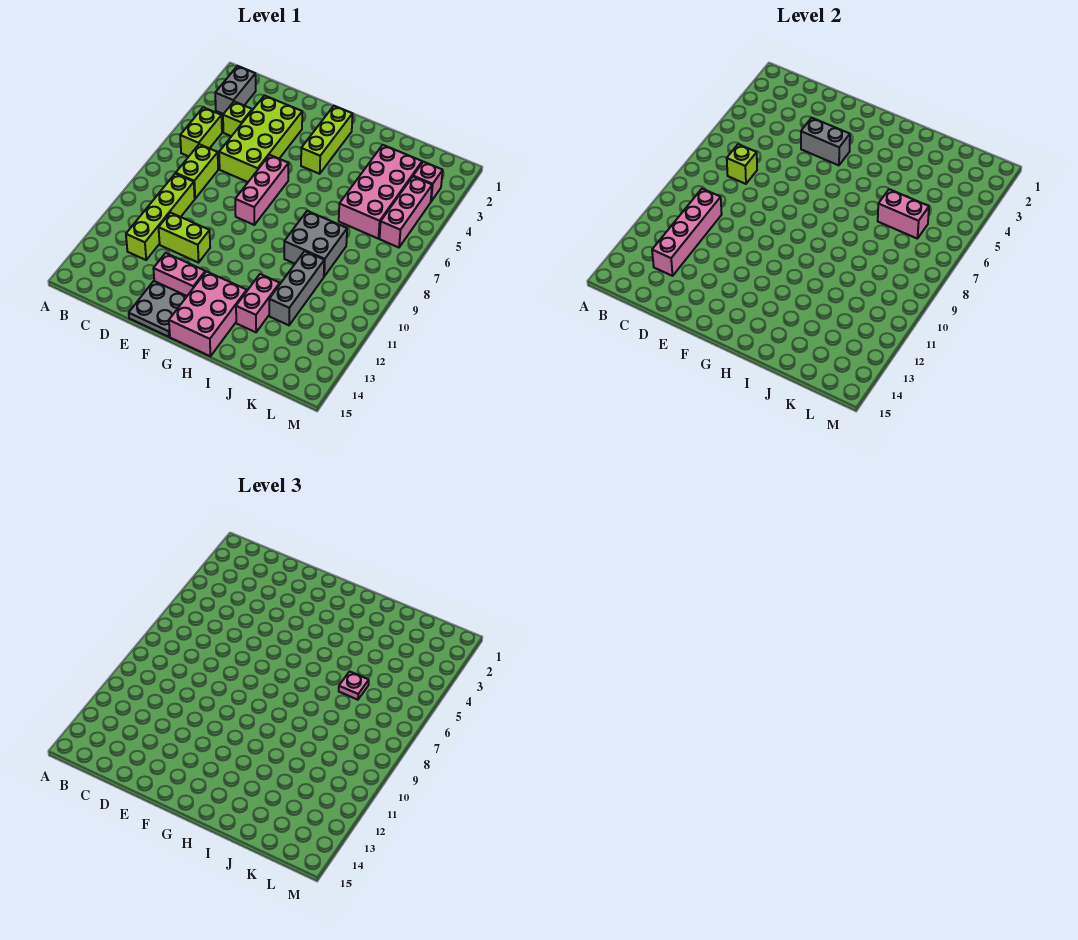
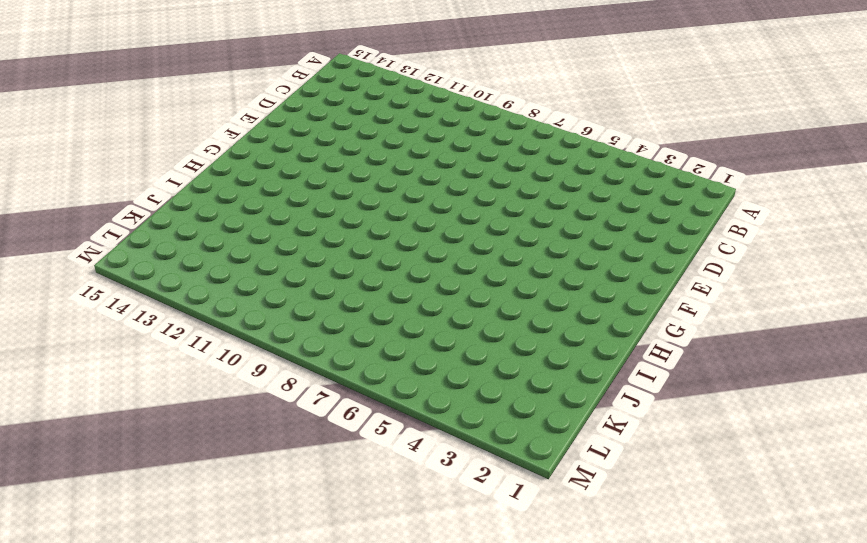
none -> grey brick B2:B3 level 1
none -> lime brick B5:B6 level 1
none -> lime brick C4 level 1

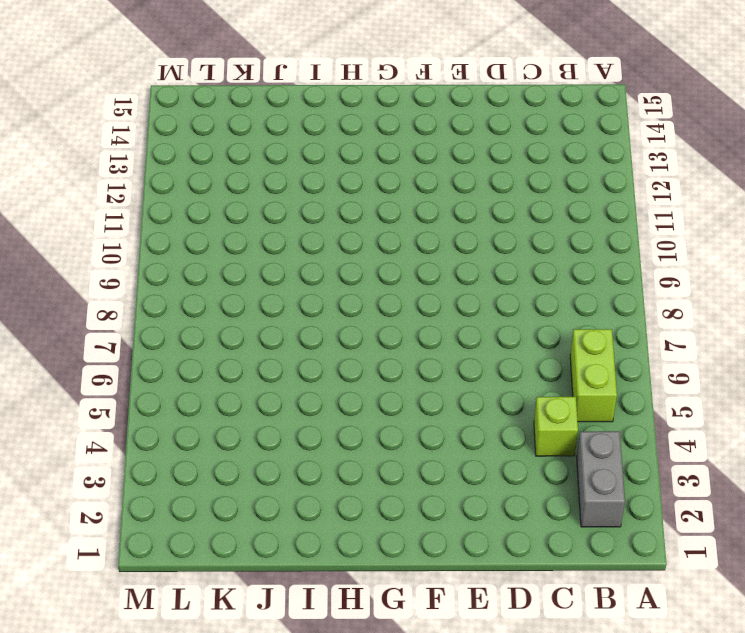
none -> lime brick C7:C8 level 1
none -> lime brick C9:C12 level 1
none -> lime brick D3:E6 level 1

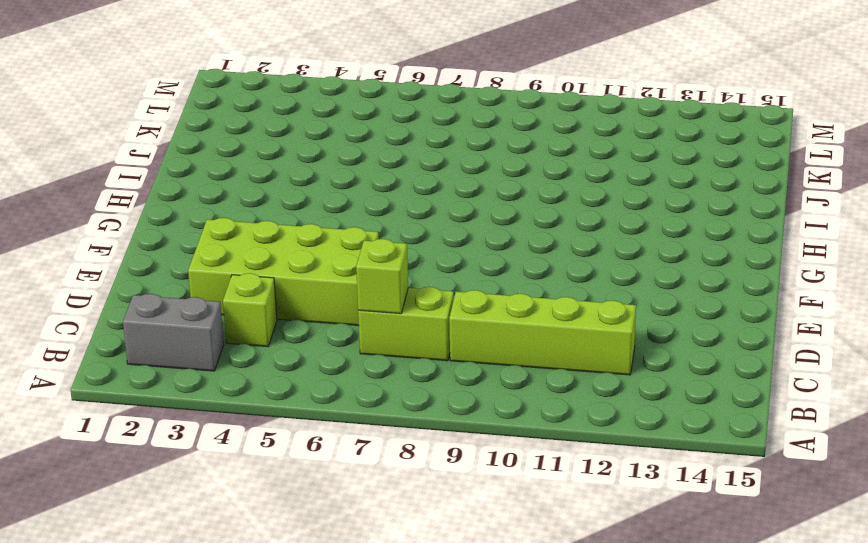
none -> lime brick B5:B6 level 1
none -> lime brick D11:E11 level 1
none -> pink brick E13:F13 level 1

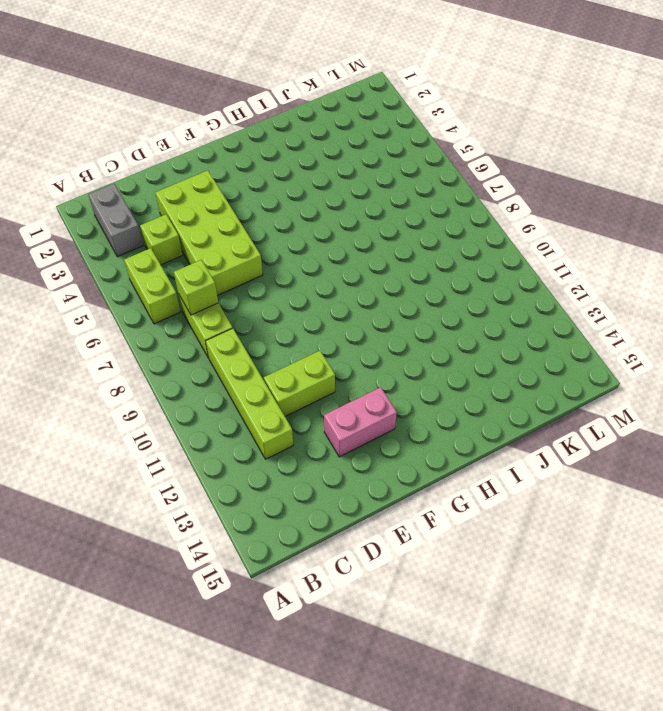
none -> grey plate E14:F15 level 1
none -> pink brick F6:F8 level 1
none -> lime brick G2:G4 level 1

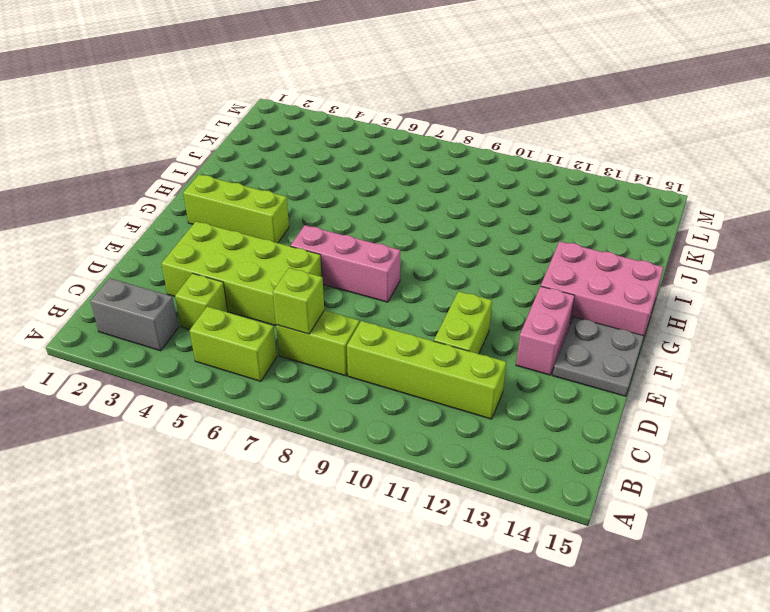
none -> grey brick I8:J9 level 1
none -> pink brick I12:I13 level 1
none -> pink brick J3:K6 level 1

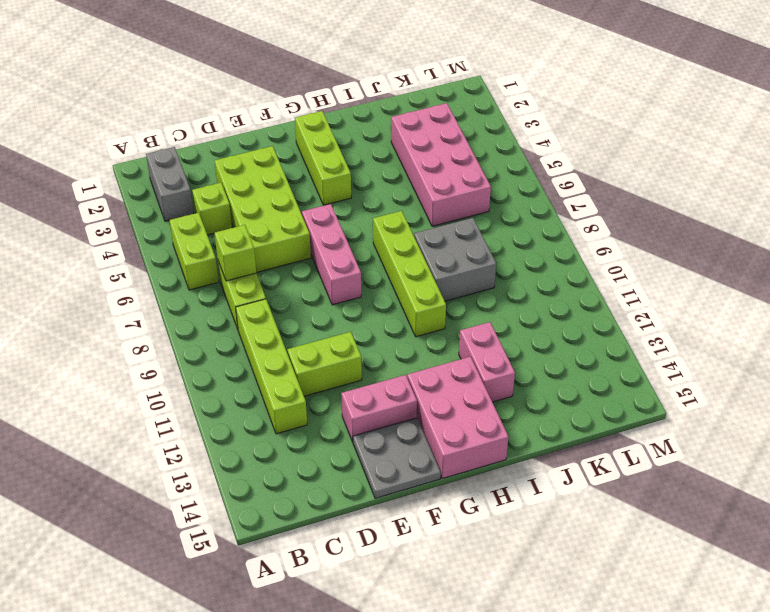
lime brick H7:H10 level 1 -> none
none -> grey brick J10:J12 level 1
none -> pink brick L3 level 1
none -> pink brick L4:L6 level 1

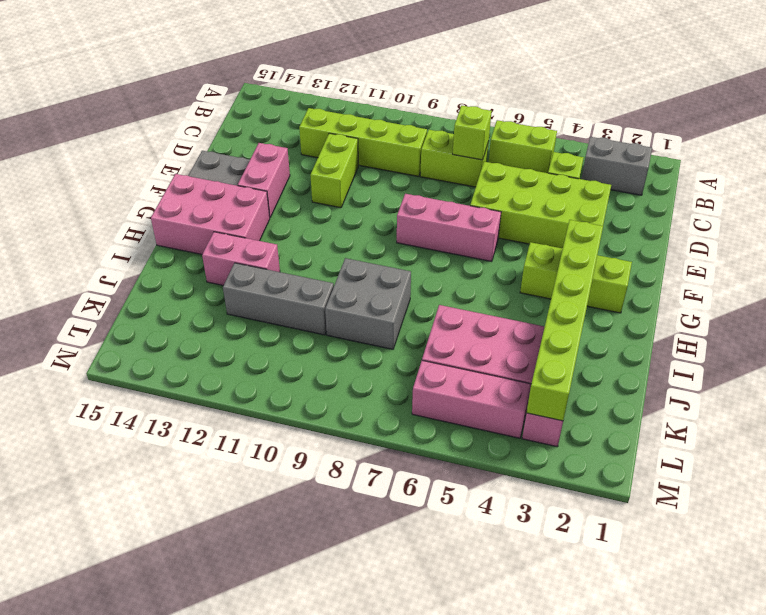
lime brick G3:L3 level 2 -> none
none -> pink brick C10:C13 level 2
none -> grey brick E4:F4 level 2
none -> pink brick J6:K6 level 2

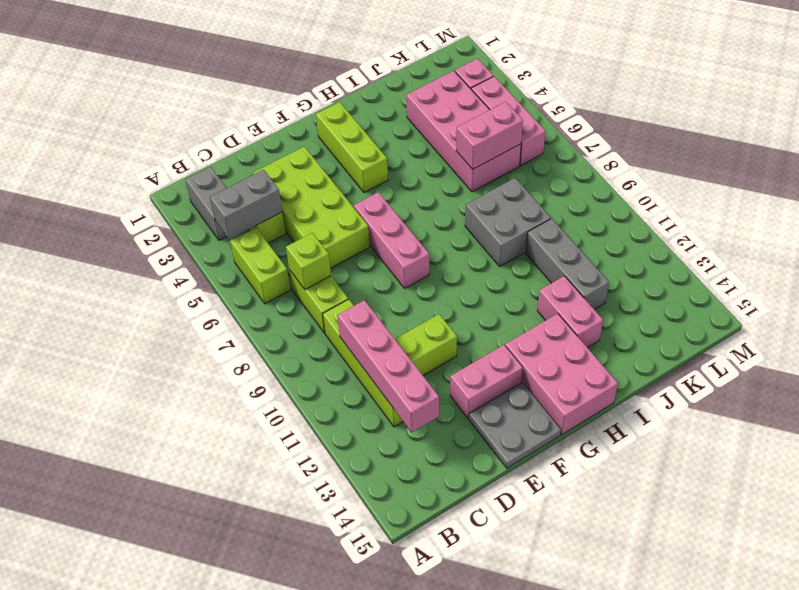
grey brick B4:C4 level 2 -> grey brick E4:F4 level 2
none -> pink plate J6 level 3

